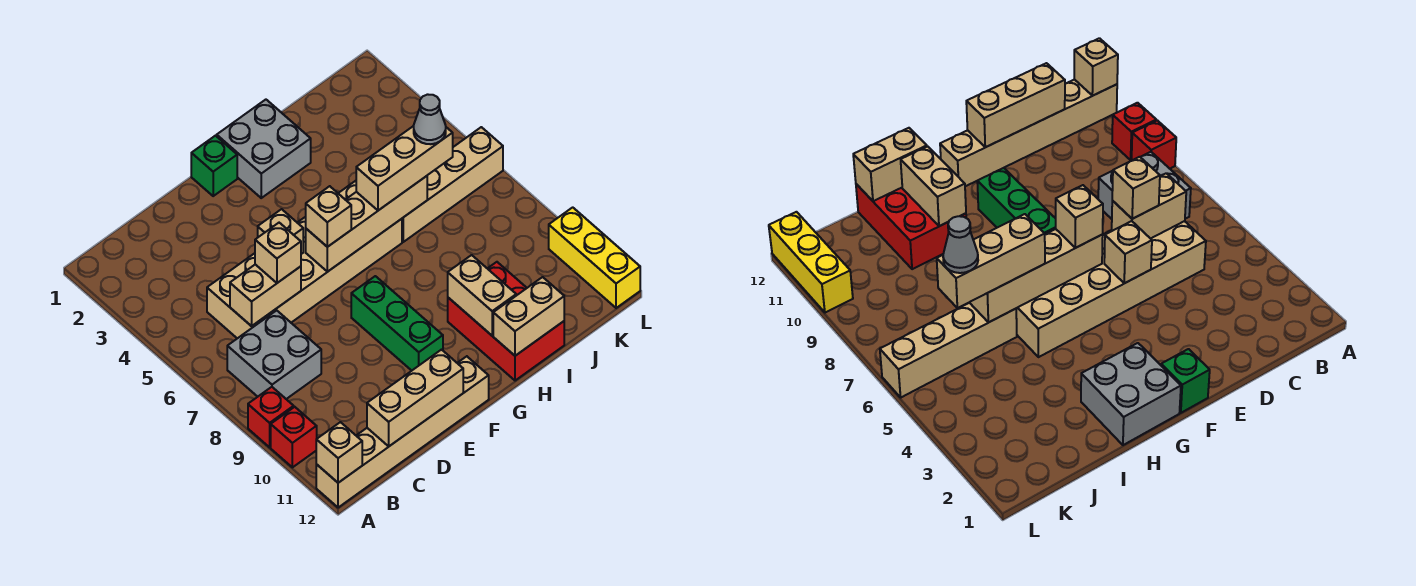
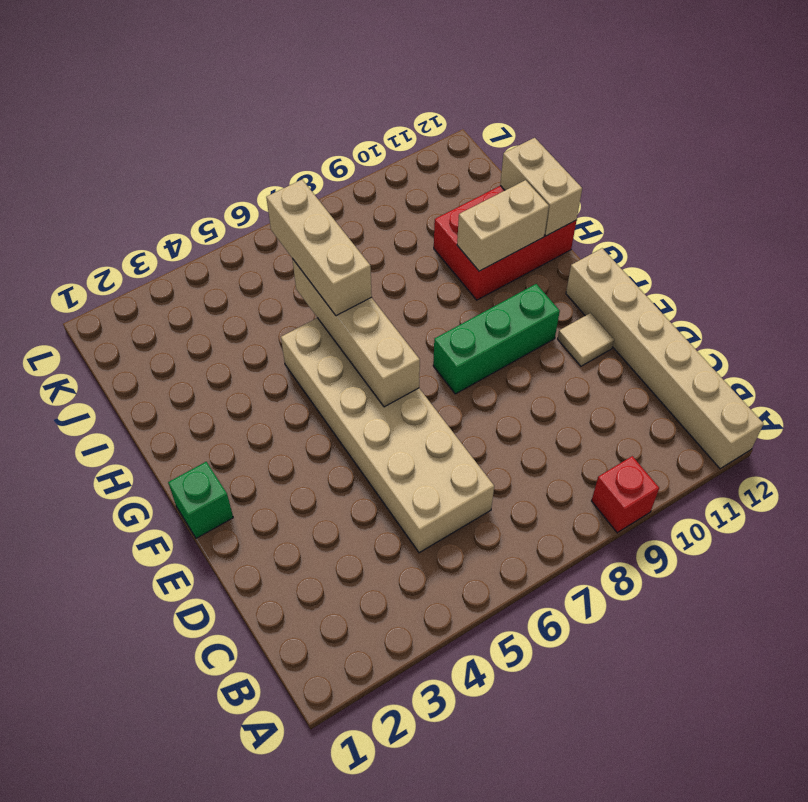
tan tile E11 level 1 -> none
none -> red brick A10 level 1
none -> grey brick B7:C8 level 1
none -> grey brick G1:H2 level 1

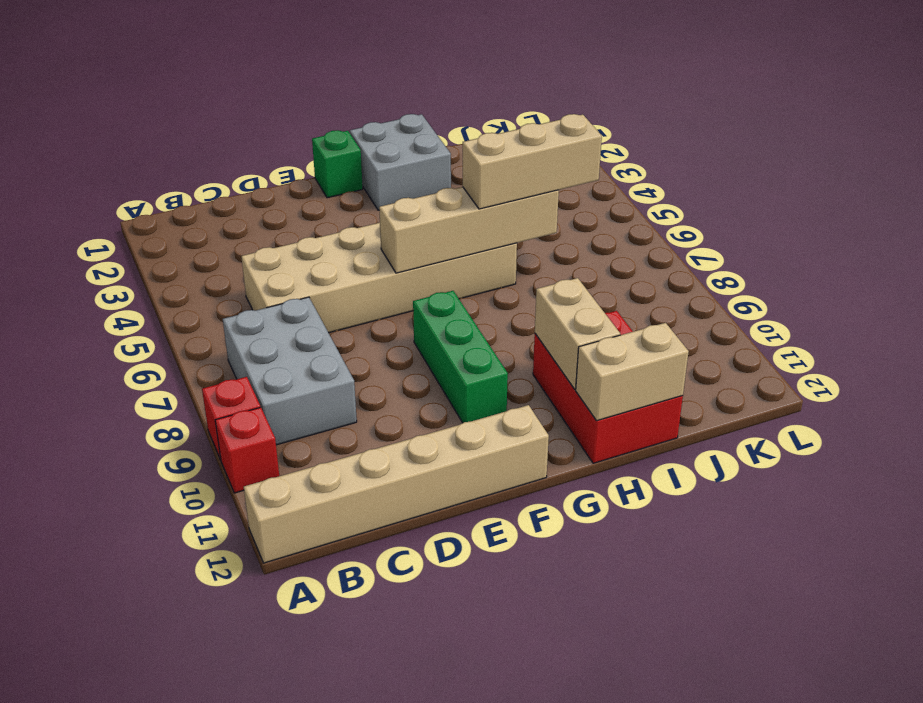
grey brick B7:C9 level 1 -> grey brick B7:C8 level 1
none -> tan brick I6:L6 level 1
none -> yellow brick L10:L12 level 1
none -> tan brick A12 level 2

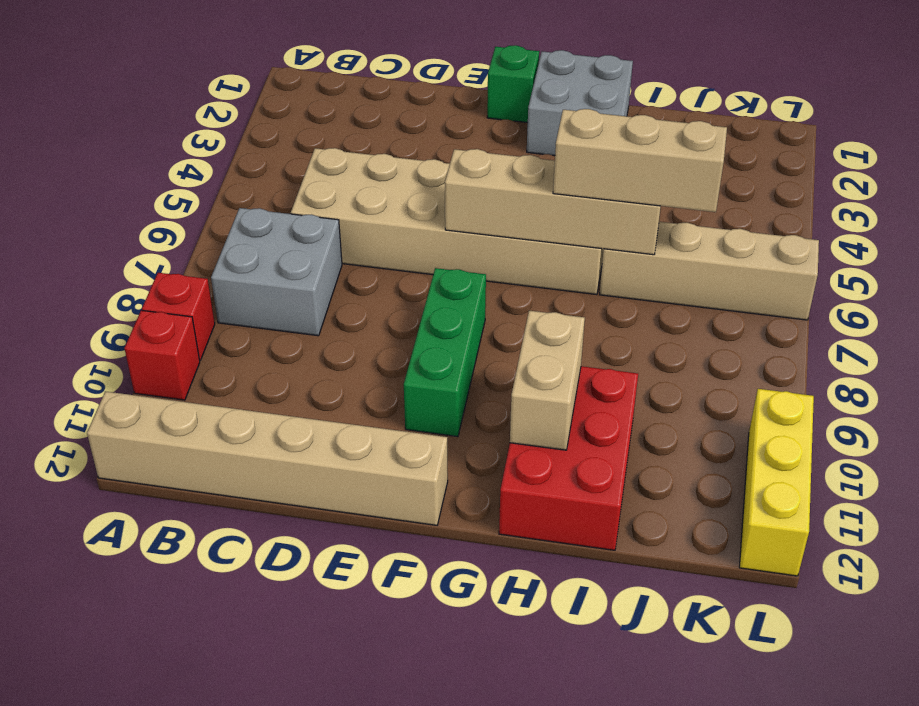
none -> tan brick A12 level 2
none -> tan brick C6:D6 level 2
none -> tan brick C12:E12 level 2

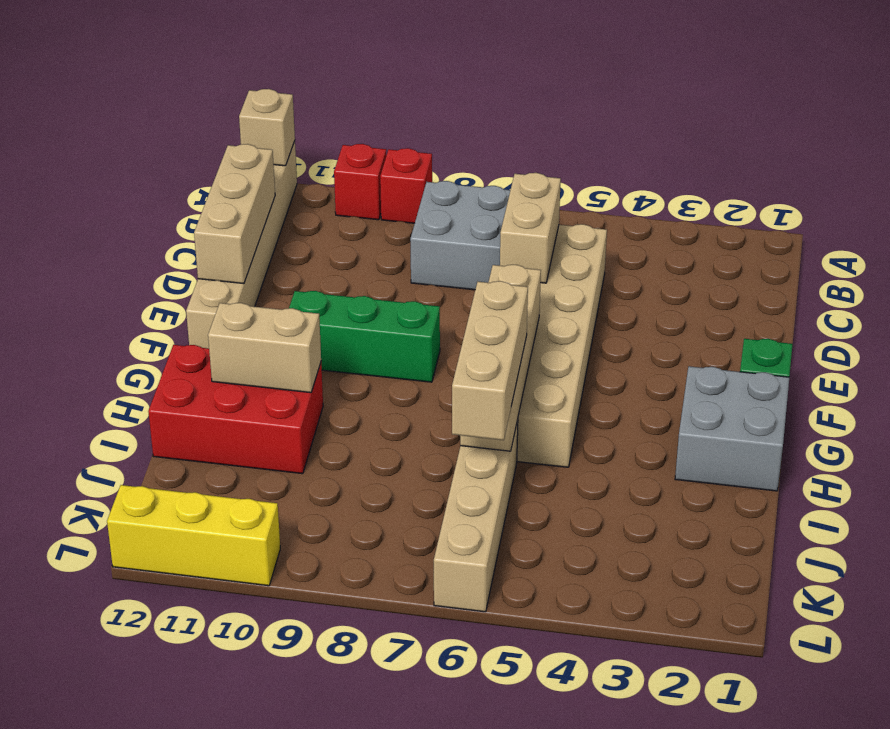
none -> tan brick E5 level 2
none -> tan brick H12:I12 level 2
none -> tan brick D6 level 3

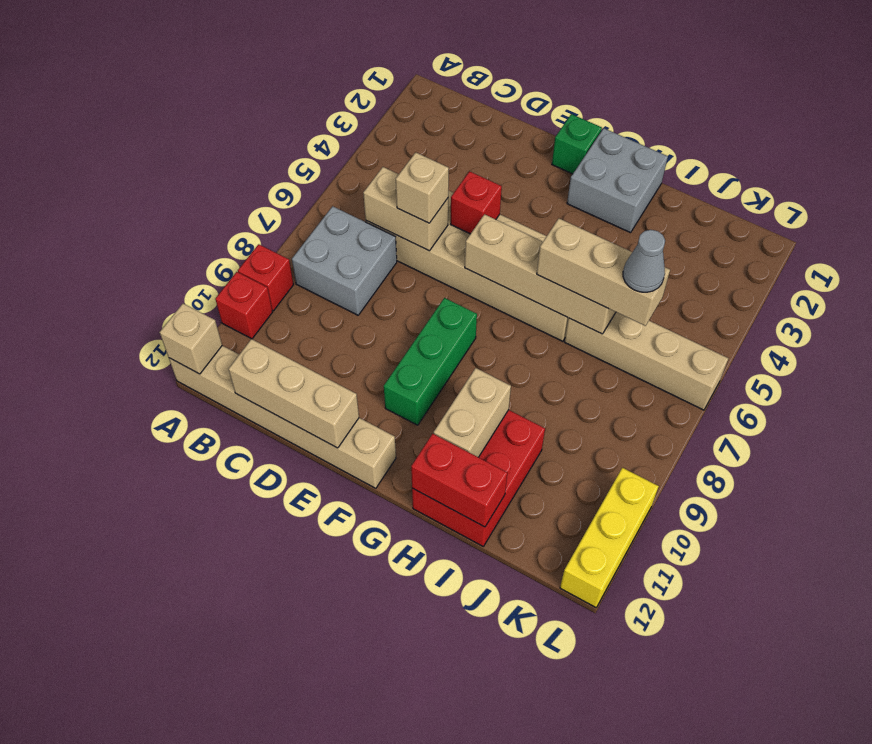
red brick E5 level 2 -> tan brick E5 level 2
red brick H12:I12 level 2 -> tan brick H12:I12 level 2
none -> tan brick F6 level 3

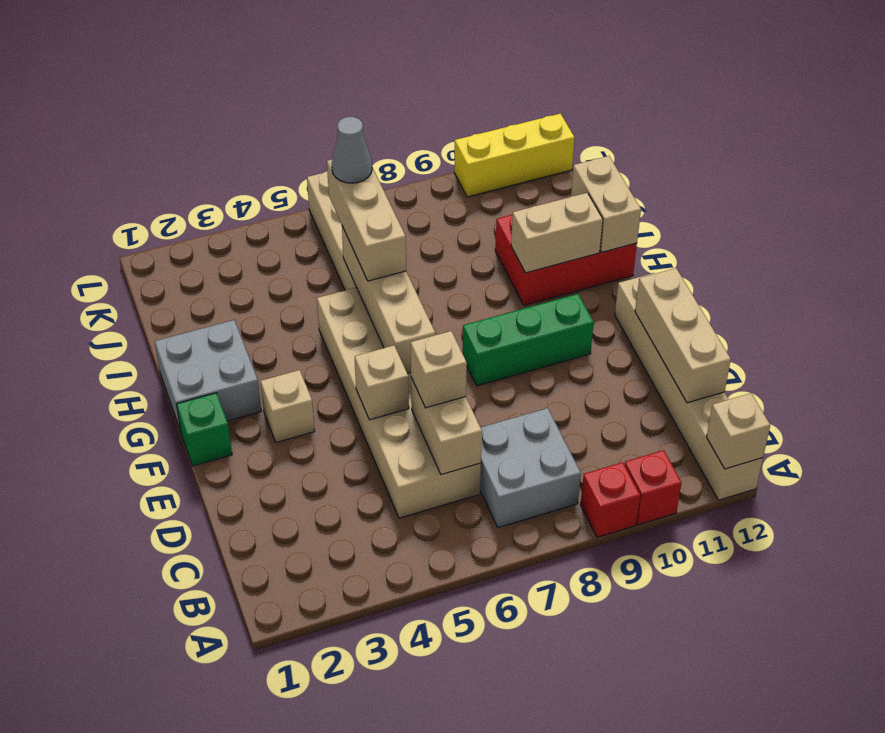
tan brick F3 level 1 -> tan brick F6 level 3

